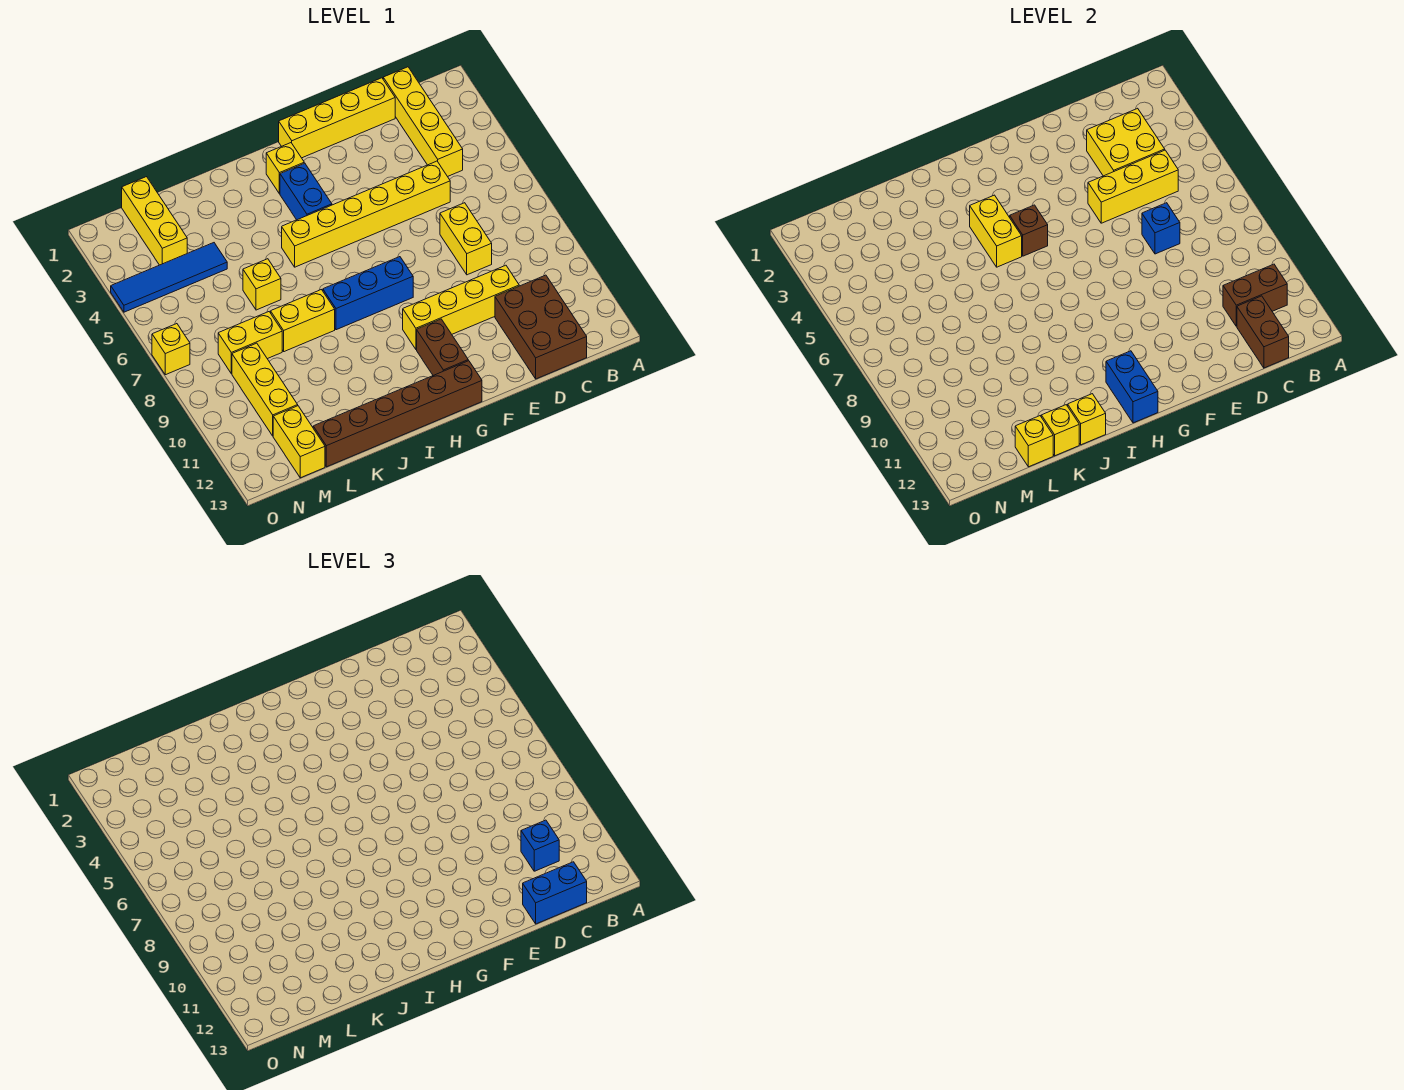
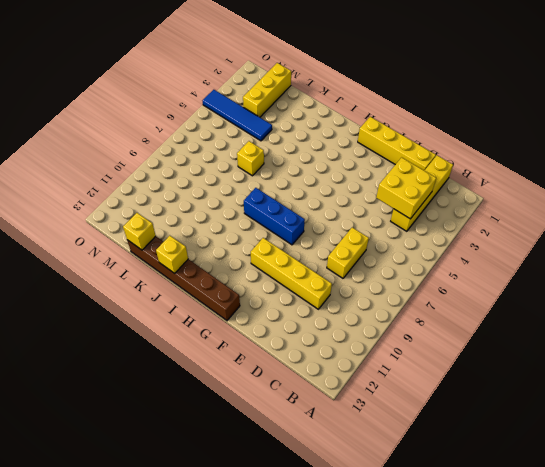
none -> brown brick C11:D13 level 1
none -> yellow brick D5:I5 level 1
none -> brown brick G11:G12 level 1
none -> yellow brick H2 level 1

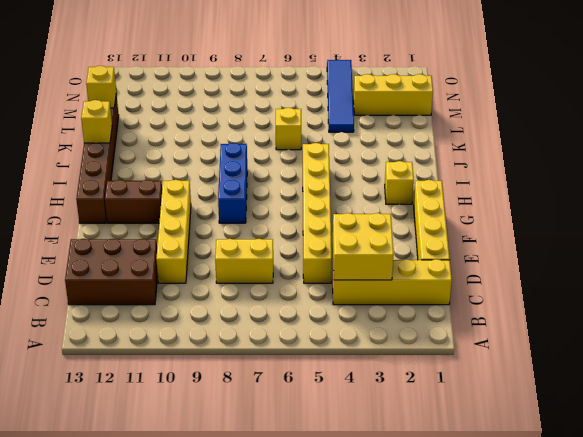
none -> blue brick H3:H4 level 1
none -> yellow brick J8:K8 level 1
none -> yellow brick L8:M8 level 1
none -> yellow brick M9:M11 level 1

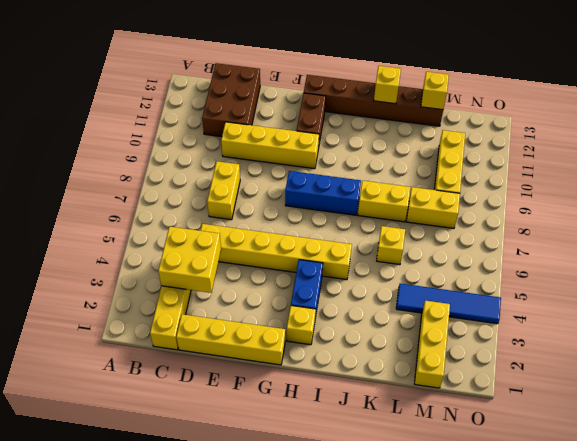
none -> yellow brick M12:M13 level 1
none -> yellow brick O7 level 1
none -> brown brick B11:C11 level 2
none -> yellow brick C5:E5 level 2

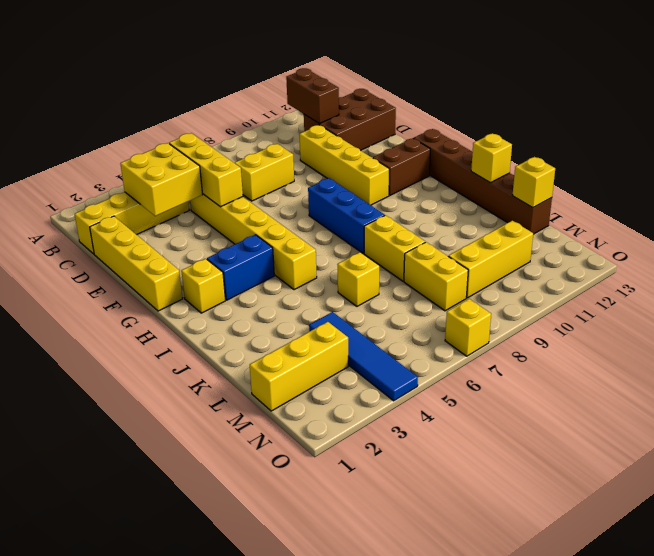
none -> yellow brick M12:M13 level 1
none -> brown brick C12:C13 level 2
none -> blue brick D7 level 2
none -> brown brick H5 level 2

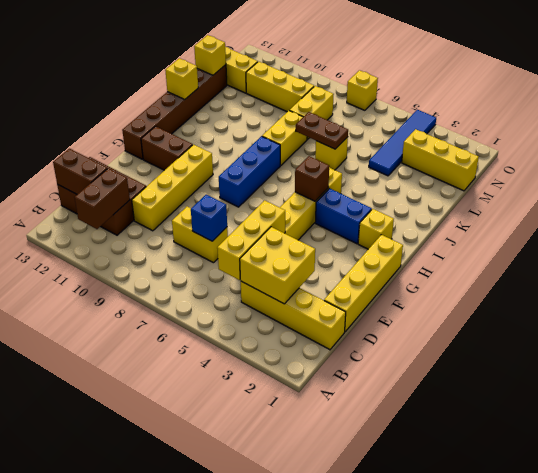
brown plate K6:K7 level 2 -> none
none -> blue brick H12:H13 level 2
none -> yellow brick I4:I5 level 2
none -> yellow brick K13 level 2
none -> blue brick C11 level 3

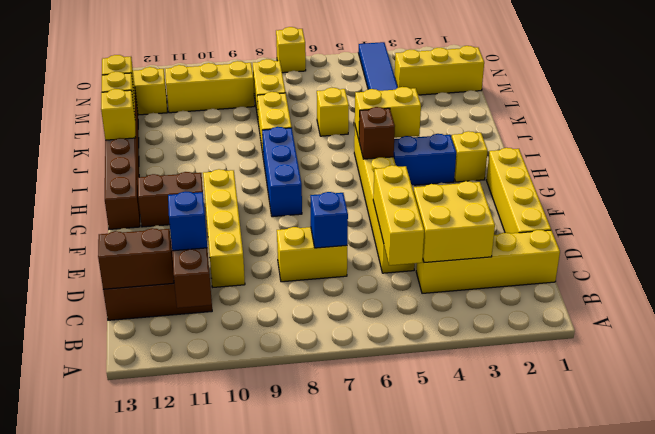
none -> blue brick H12:H13 level 2
none -> blue brick C13:D13 level 3

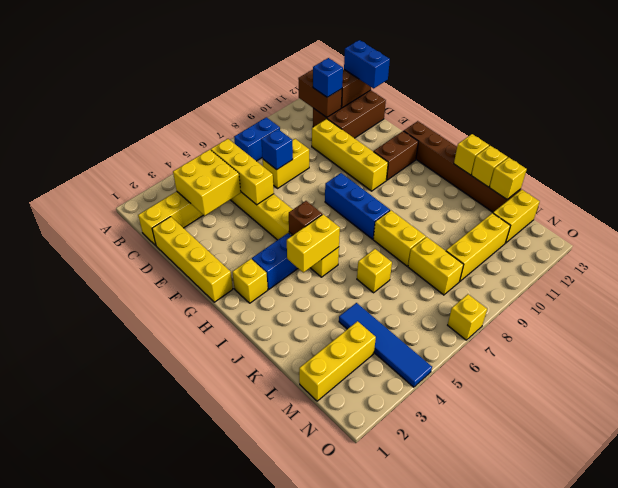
blue brick B7:B8 level 1 -> blue brick H12:H13 level 2

